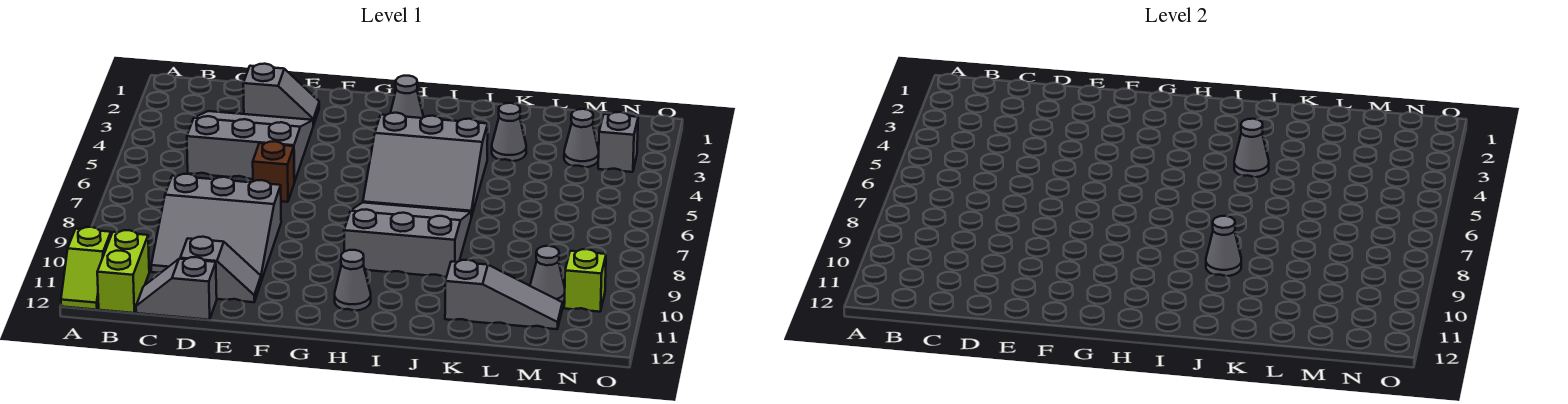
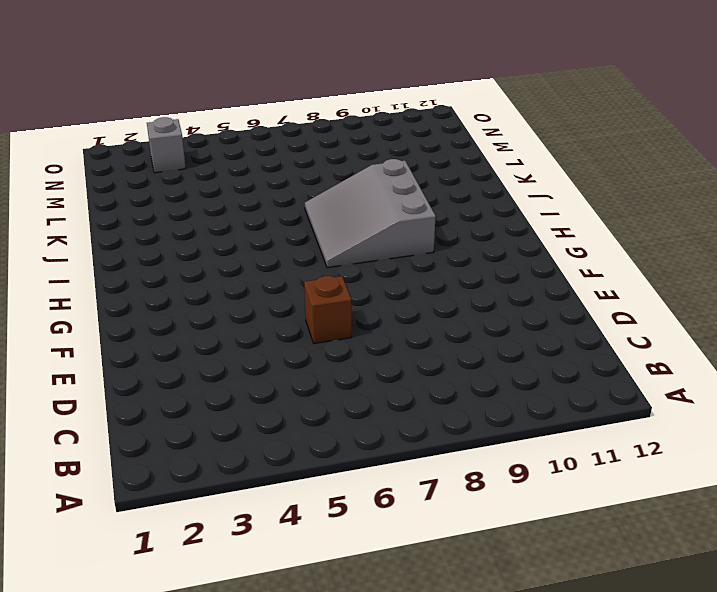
none -> lime slope A11:A12 level 1 top 11
none -> lime brick B11:B12 level 1
none -> grey slope C3:E5 level 1 top 5

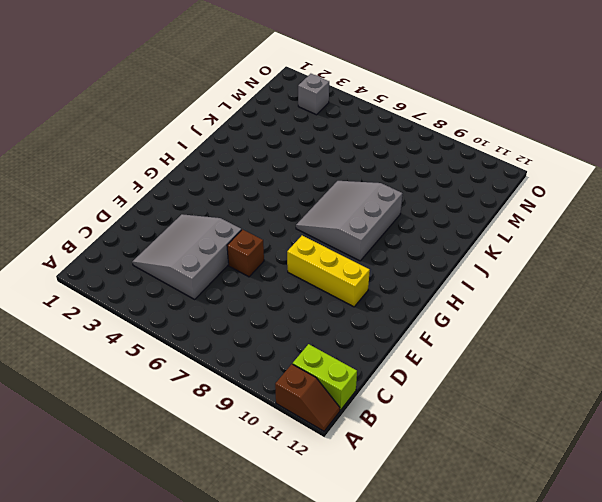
brown slope A11:A12 level 1 top 11 -> lime slope A11:A12 level 1 top 11
yellow brick F8:F10 level 1 -> none
none -> grey slope C8:E10 level 1 top 8
none -> grey slope C12:D12 level 1 top D
none -> grey slope D2:E2 level 1 top D

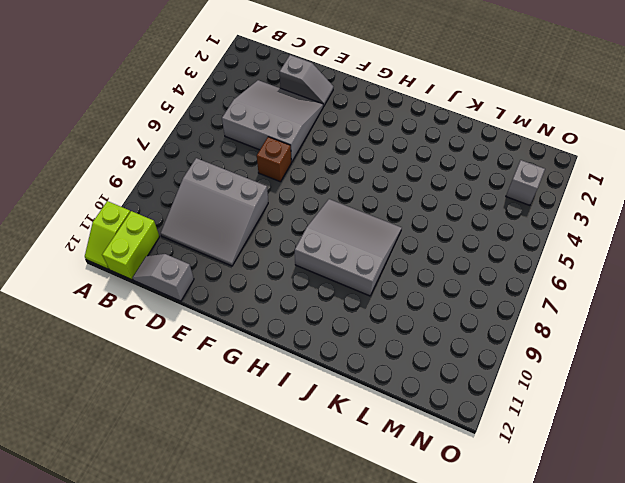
none -> grey slope D11:E11 level 1 top D
none -> grey cone H2 level 1
none -> grey slope H4:J6 level 1 top 4

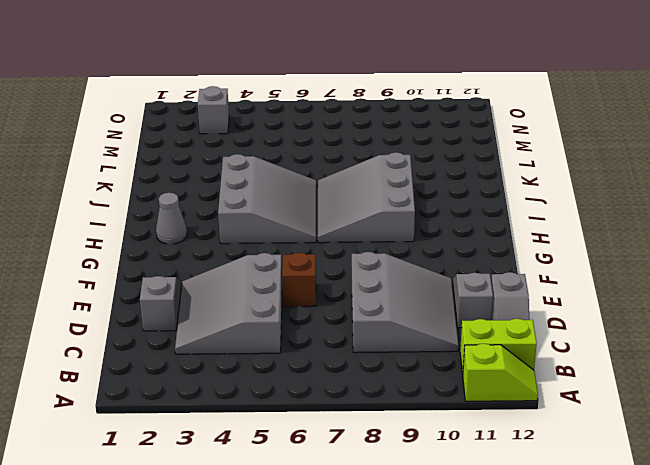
none -> grey cone H11 level 1
none -> grey cone K3 level 1
none -> grey slope K11:M11 level 1 top K

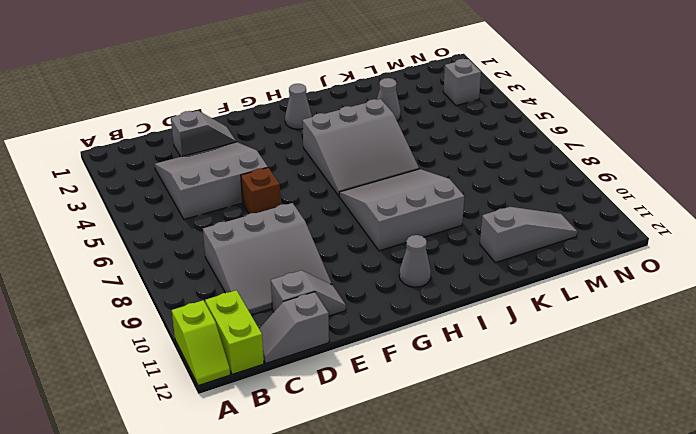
none -> grey cone M3 level 1
none -> grey cone M10 level 1
none -> lime brick N10 level 1

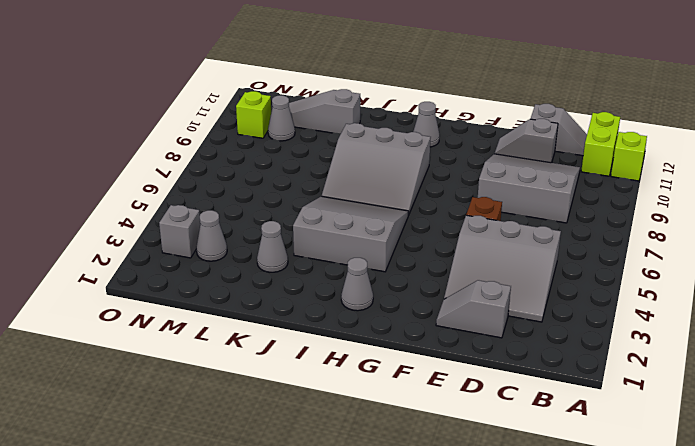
none -> grey cone J4 level 2
none -> grey cone J9 level 2

